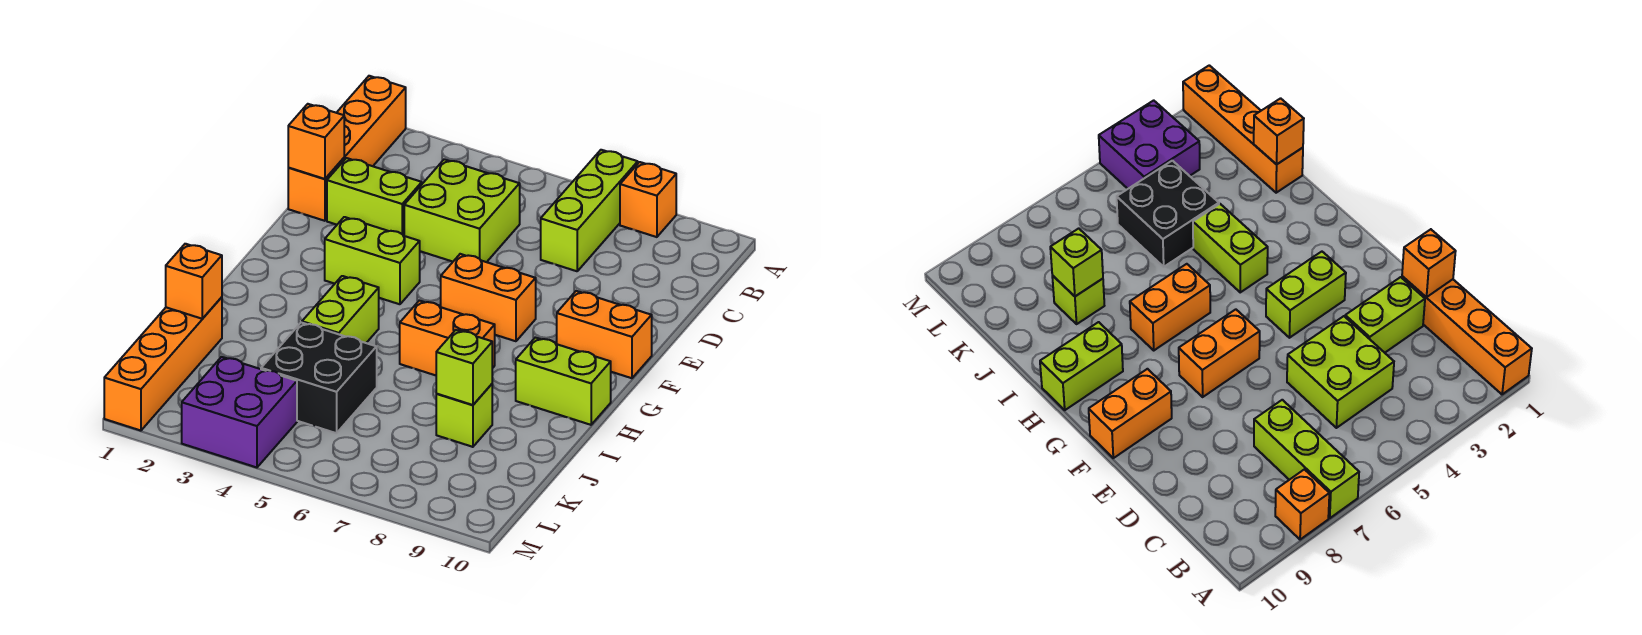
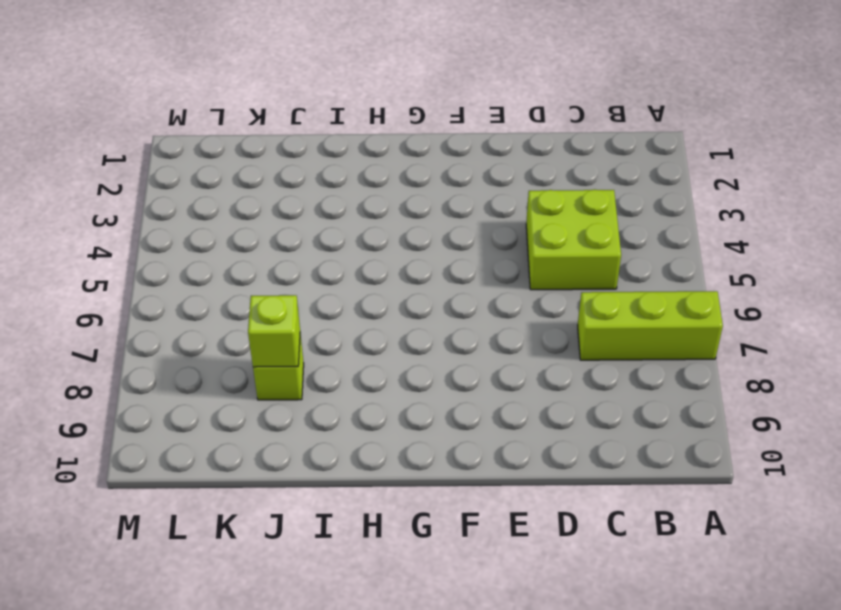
none -> orange brick A1:D1 level 1
none -> orange brick A8 level 1
none -> lime brick D2:D3 level 1

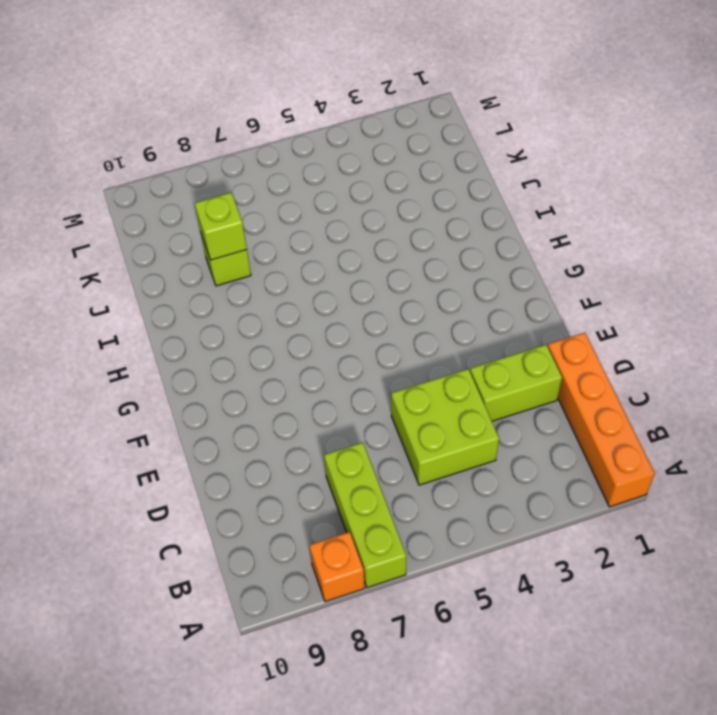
none -> lime brick F3:F4 level 1
none -> orange brick F6:F7 level 1
none -> orange brick F9:F10 level 1

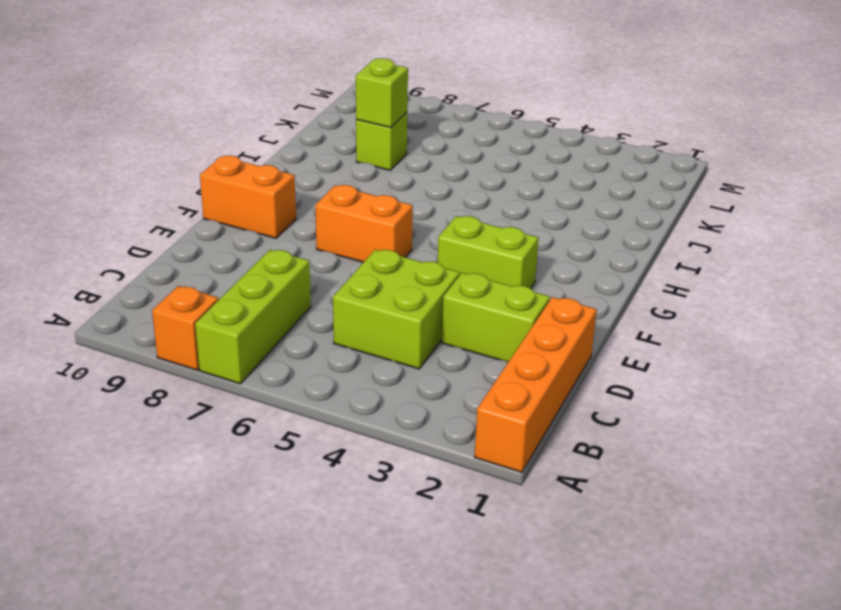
none -> lime brick H4:I4 level 1
none -> orange brick H6:H7 level 1
none -> lime brick H9:H10 level 1

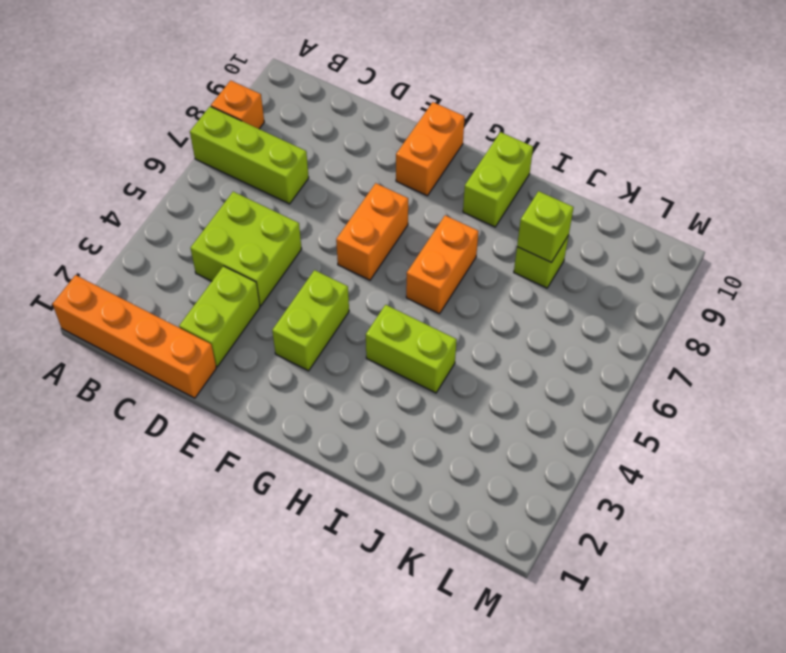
none -> orange brick J1:M1 level 1
none -> black brick J4:K5 level 1
none -> purple brick L3:M4 level 1

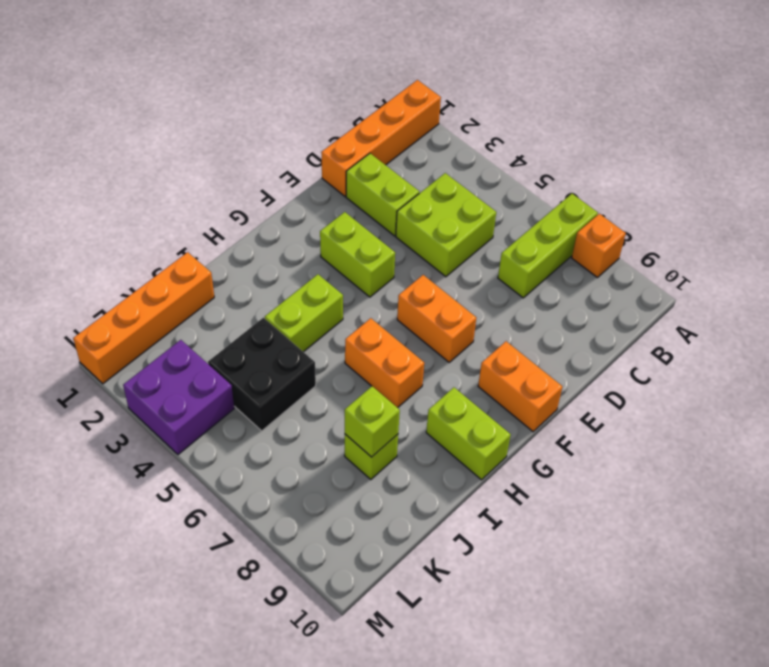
none -> orange brick D1 level 2
none -> orange brick J1 level 2

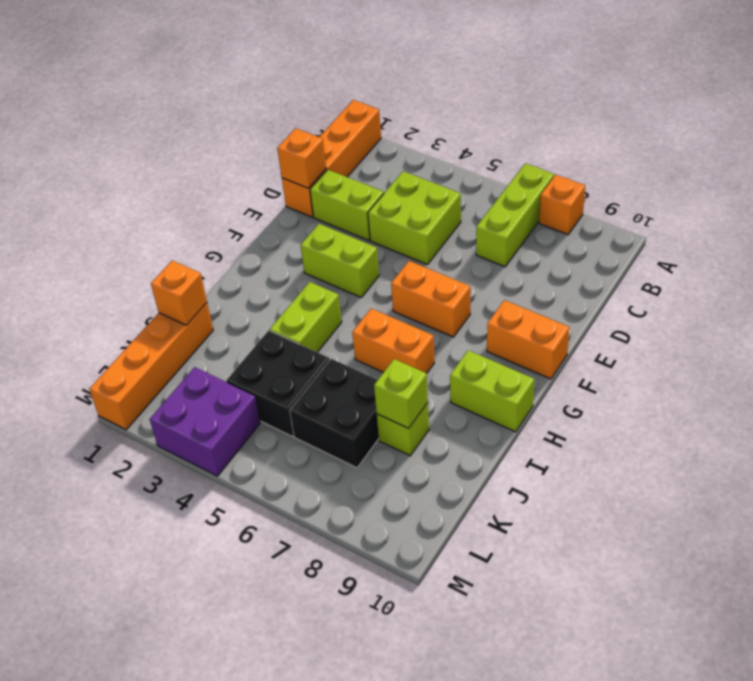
black brick J6:K7 level 1 -> none

